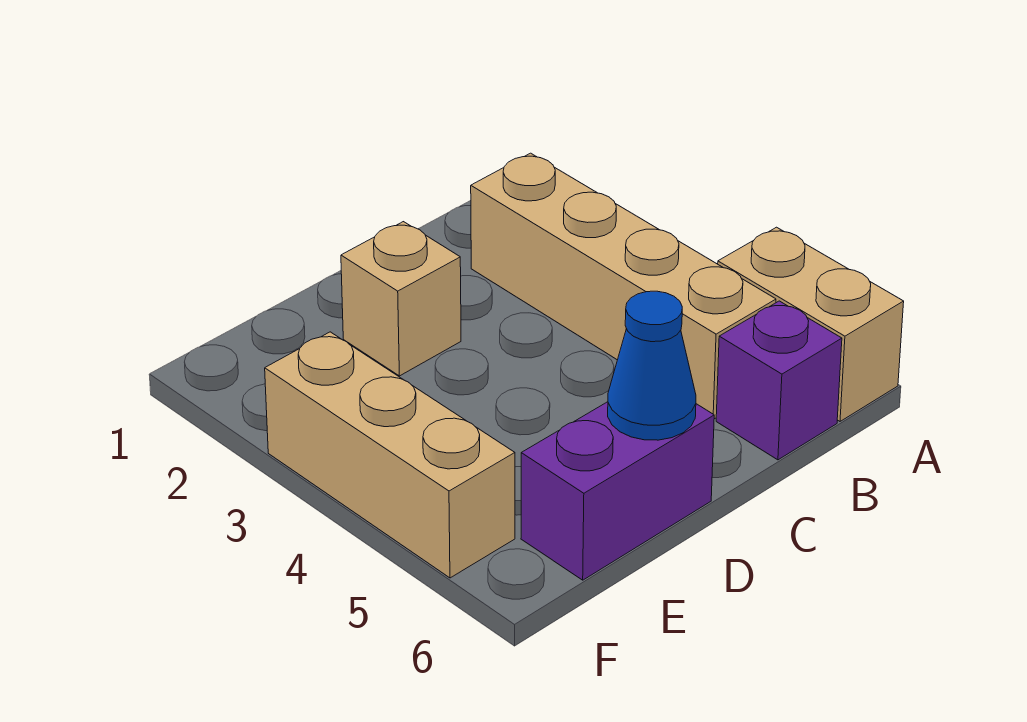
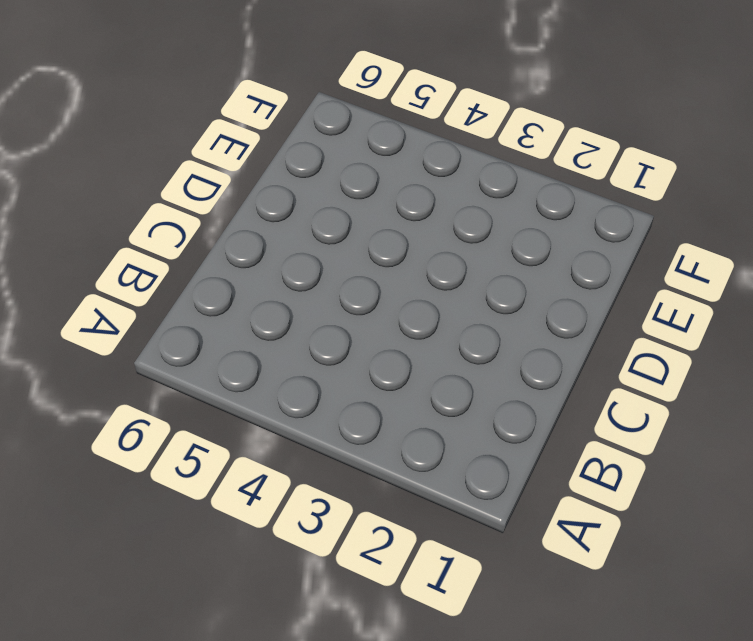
none -> tan brick A5:A6 level 1
none -> tan brick B2:B5 level 1

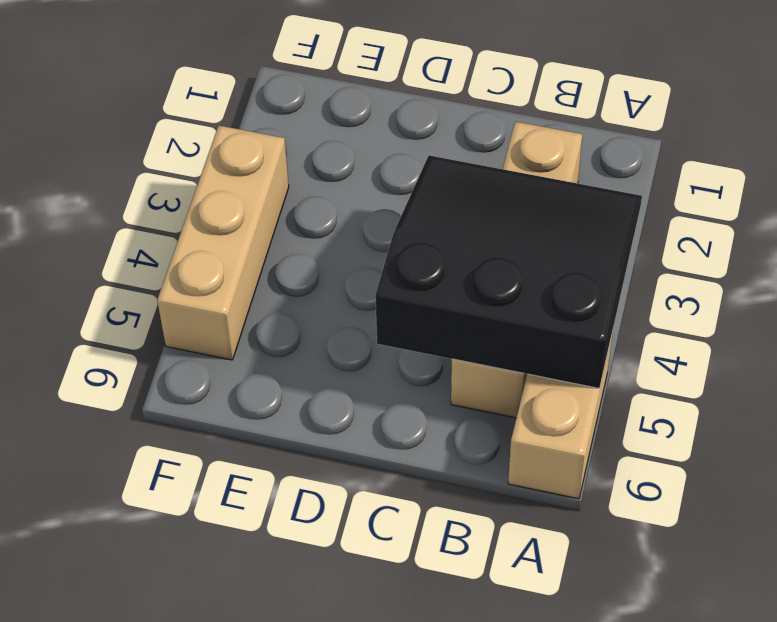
black slope A3:C5 level 2 top 5 -> none
none -> purple brick B6 level 1
none -> tan brick D2 level 1

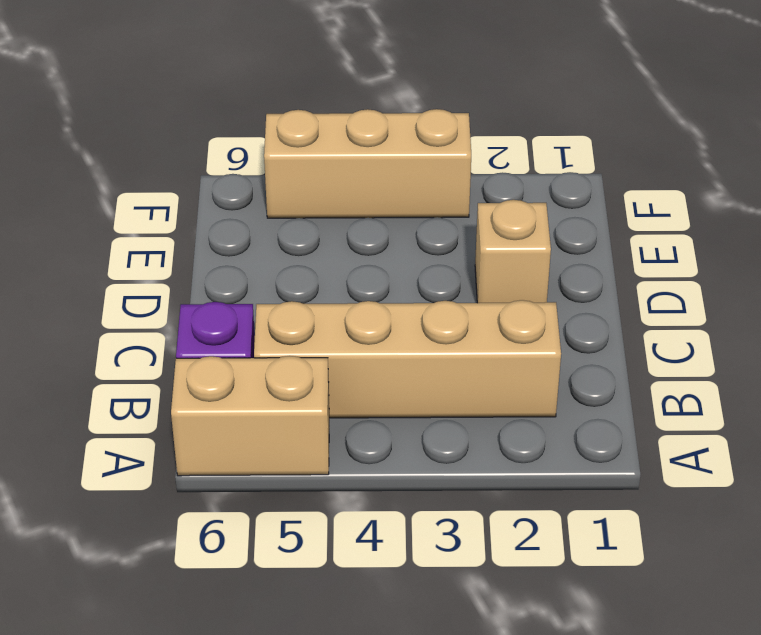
none -> purple brick D6:E6 level 1
none -> blue cone D6 level 2

